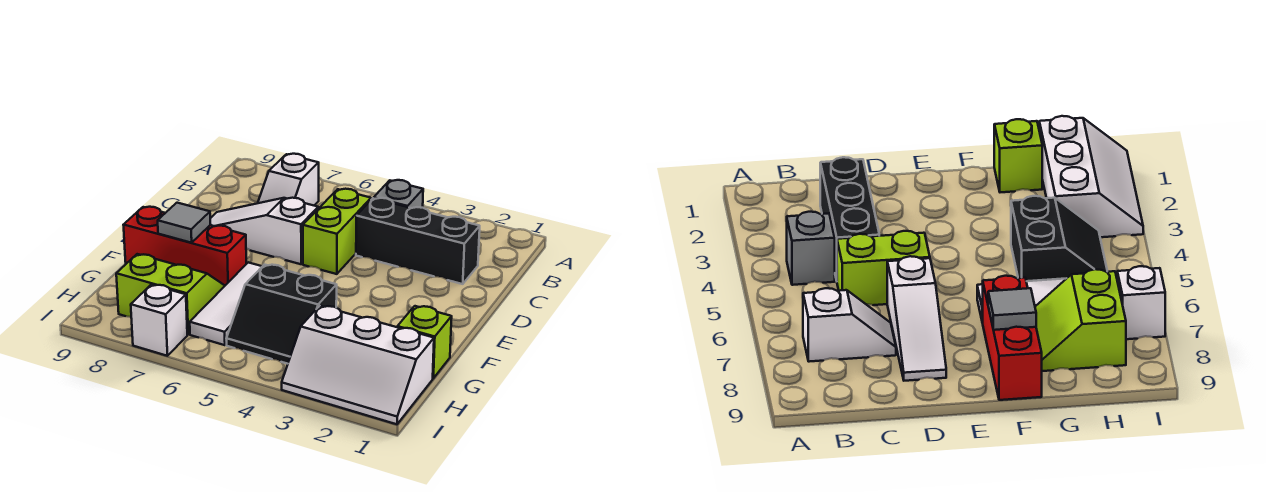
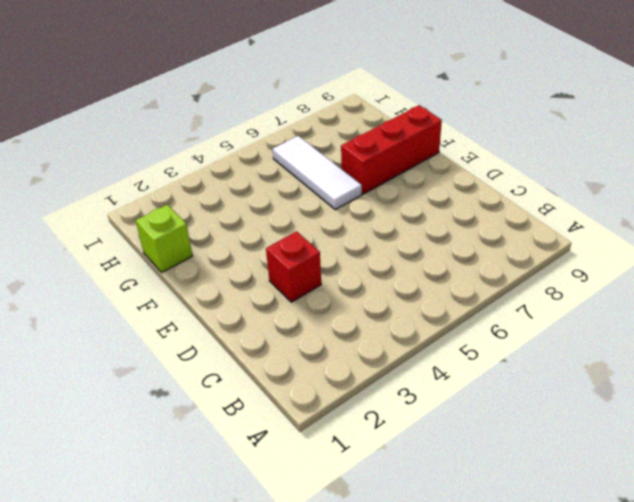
red brick D3 level 1 -> none
none -> grey brick B4 level 1
none -> white slope B7:C7 level 1 top B
none -> black brick C2:C4 level 1

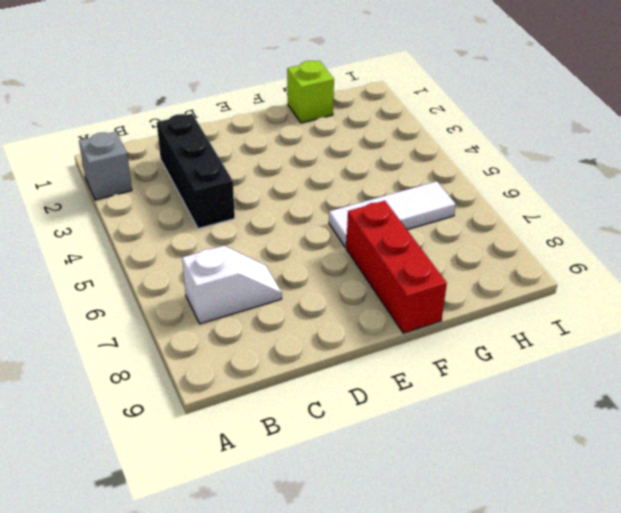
grey brick A2 level 1 -> grey brick B4 level 1
none -> lime brick C5:D5 level 1
none -> white slope D6:D8 level 1 top 6
none -> black slope G4:H5 level 1 top G

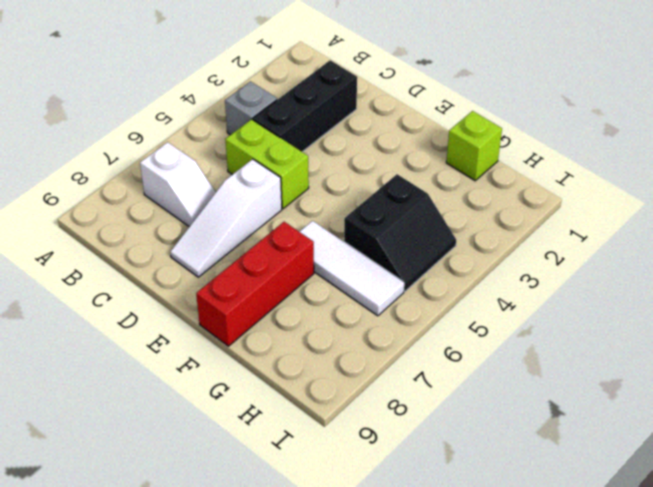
none -> lime slope G7:H8 level 1 top H
none -> white slope H1:I3 level 1 top H
none -> white brick I7 level 1

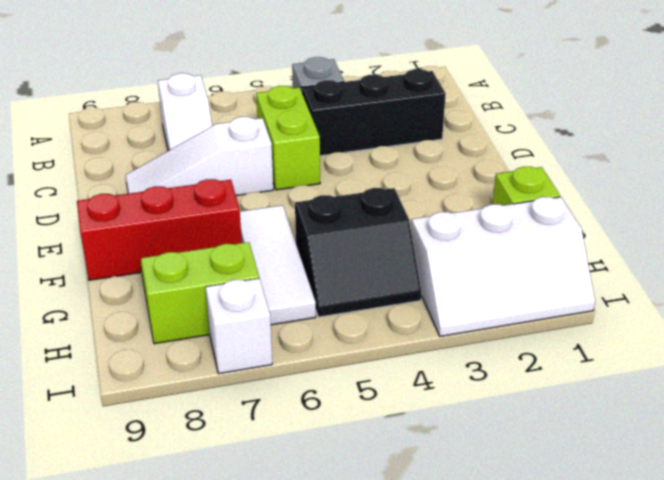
none -> grey tile F8 level 2

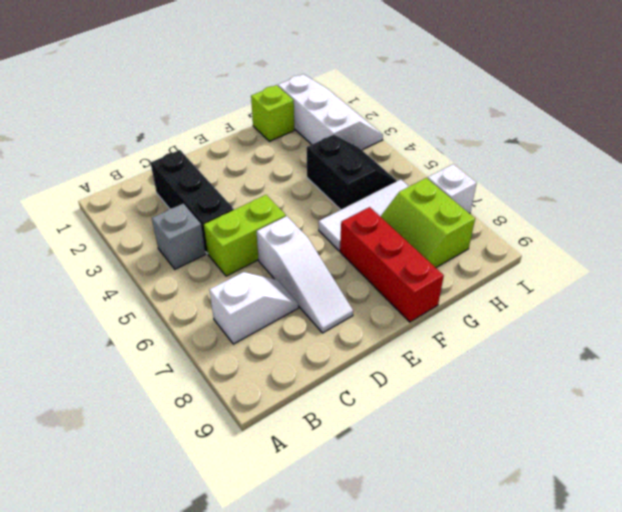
none -> grey tile F8 level 2

